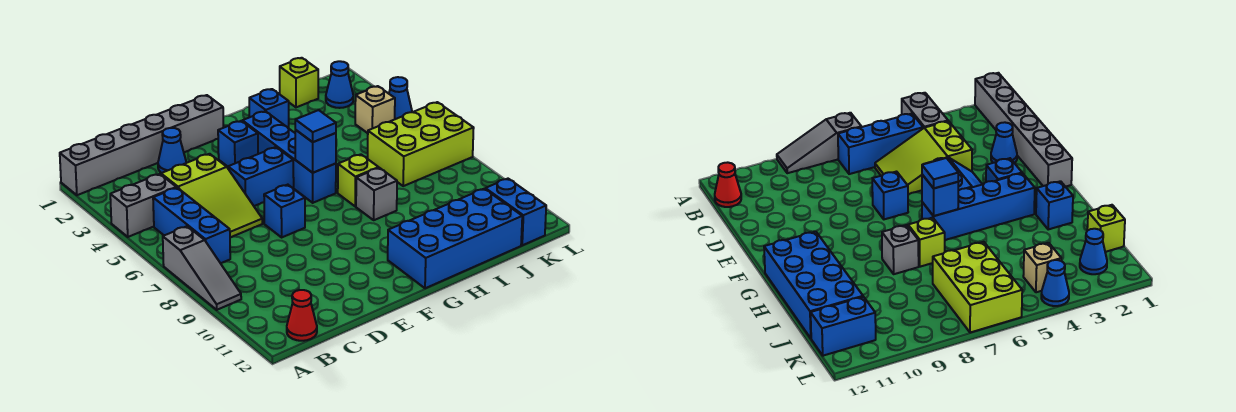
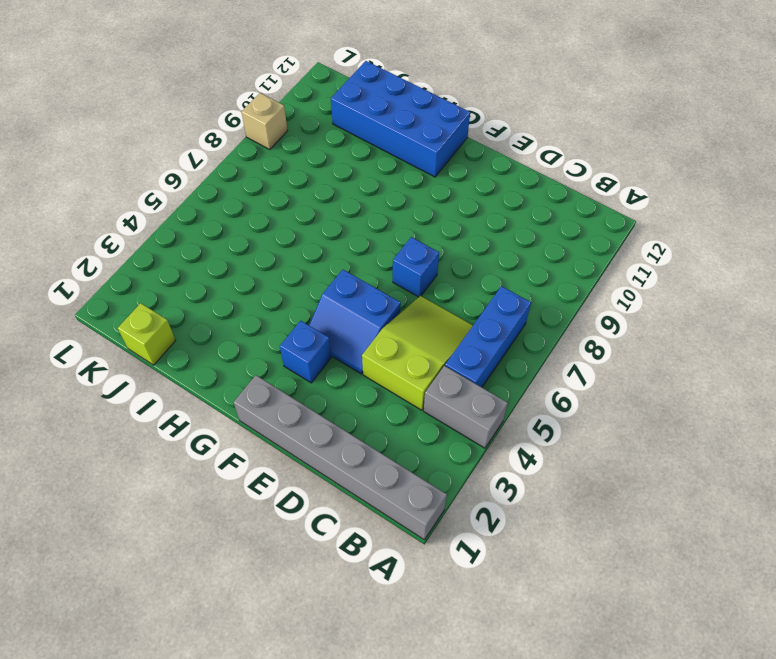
tan brick L9 level 1 -> tan brick K4 level 1
none -> grey slope A7:A9 level 1 top 7
none -> red cone B12 level 1
none -> blue cone D2 level 1

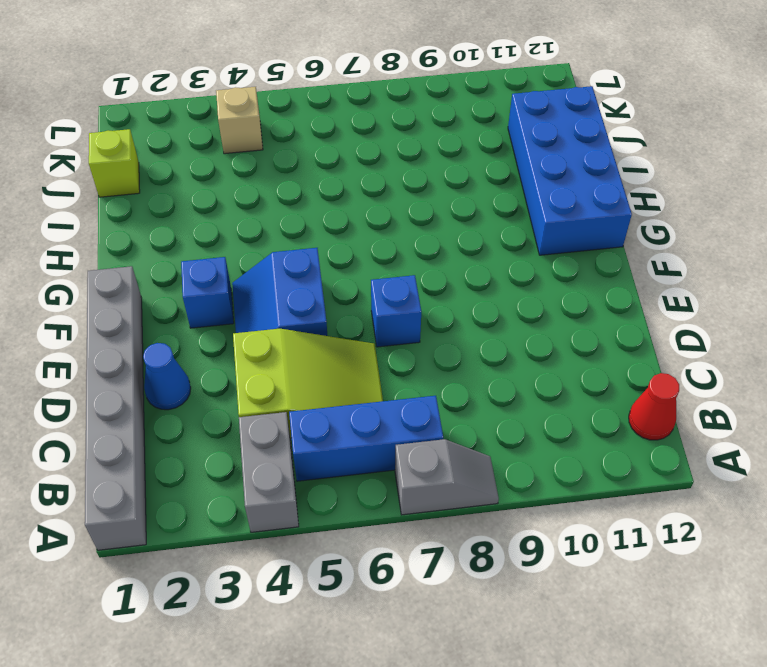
grey slope A7:A8 level 1 top 7 -> grey slope A7:A9 level 1 top 7
none -> blue brick G3:G6 level 1
none -> blue brick H2 level 1
none -> lime brick H7 level 1

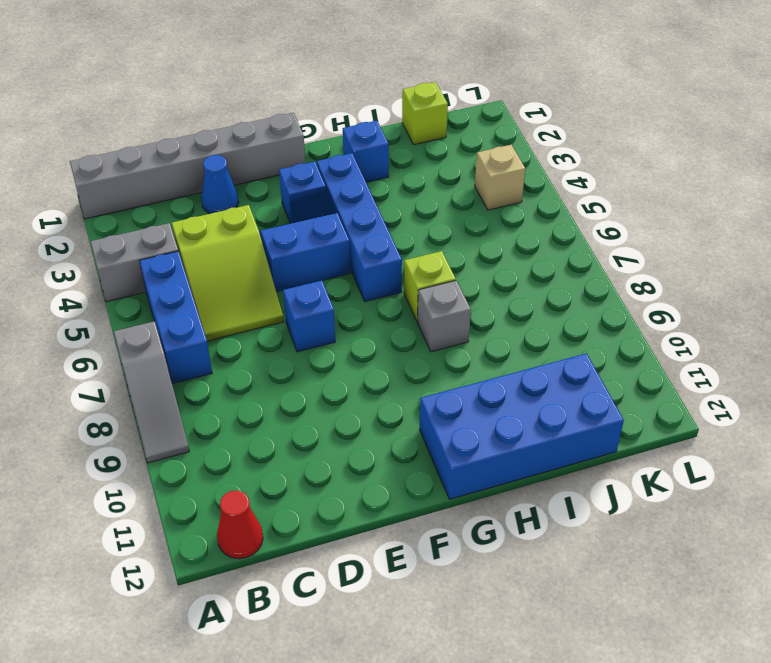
none -> lime brick J6:L7 level 1
none -> blue cone K2 level 1
none -> blue brick K11:K12 level 1

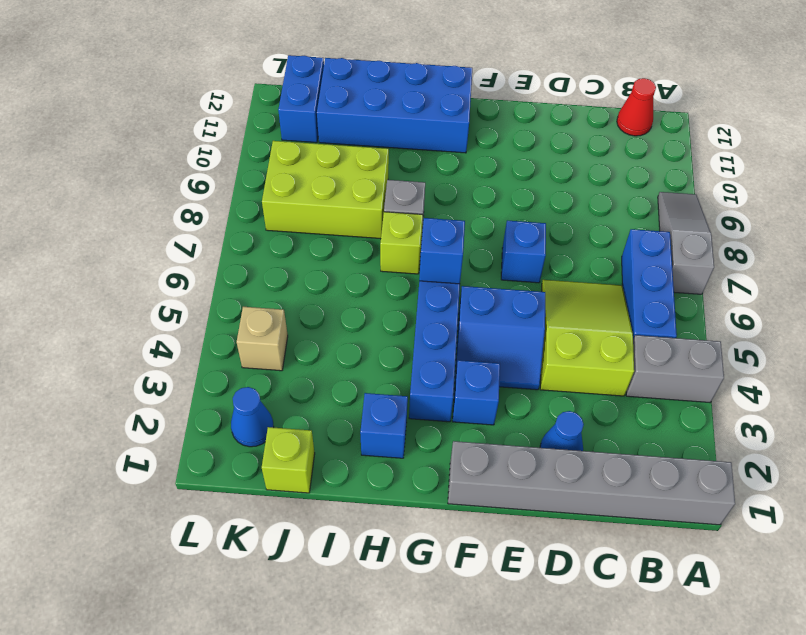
lime brick I8:K9 level 1 -> lime brick J6:L7 level 1
none -> blue cone L4 level 1
none -> blue tile G6 level 3

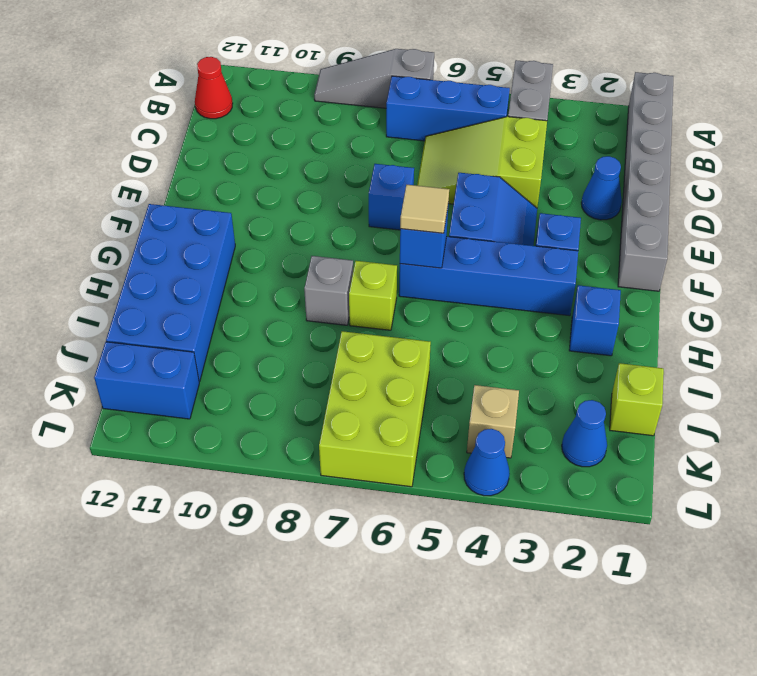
tan tile G6 level 3 -> blue tile G6 level 3

